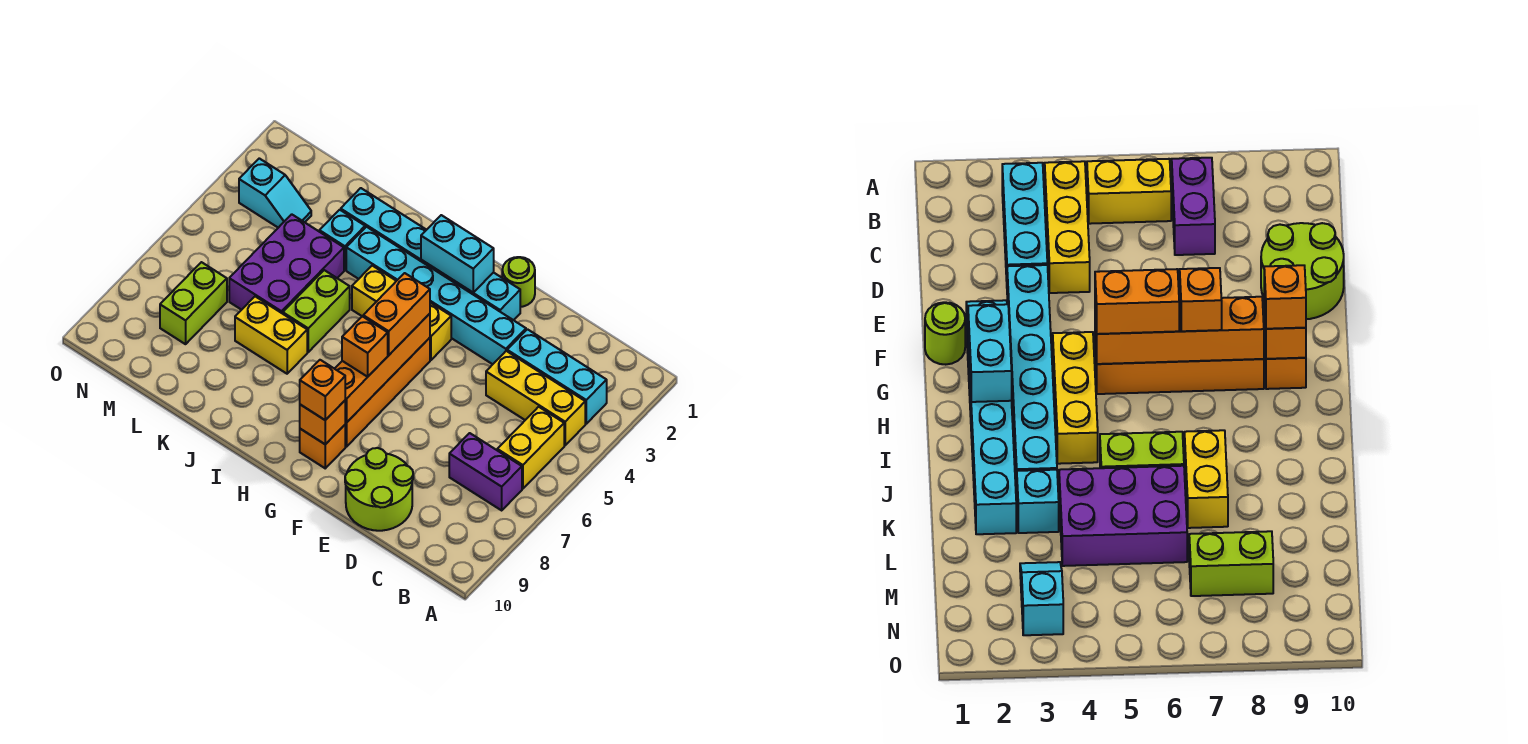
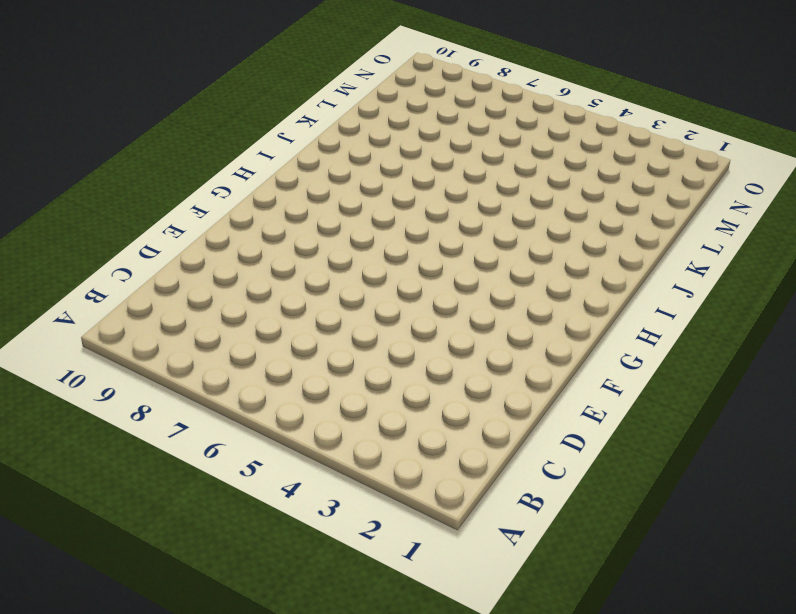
none -> cyan brick B3:D3 level 1
none -> yellow brick B4:D4 level 1
none -> yellow brick B5:B6 level 1

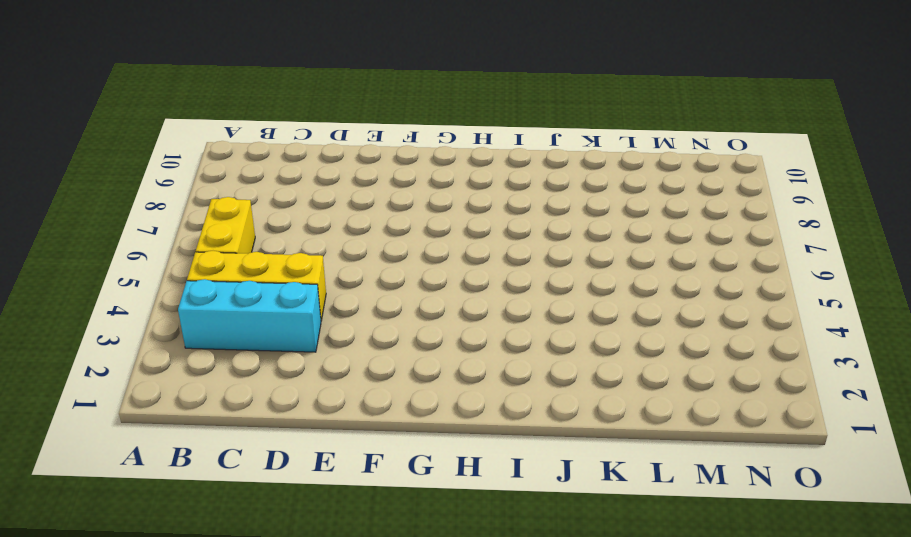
none -> purple brick B7:C7 level 1
none -> lime round brick D9:E10 level 1
none -> cyan brick E3:J3 level 1

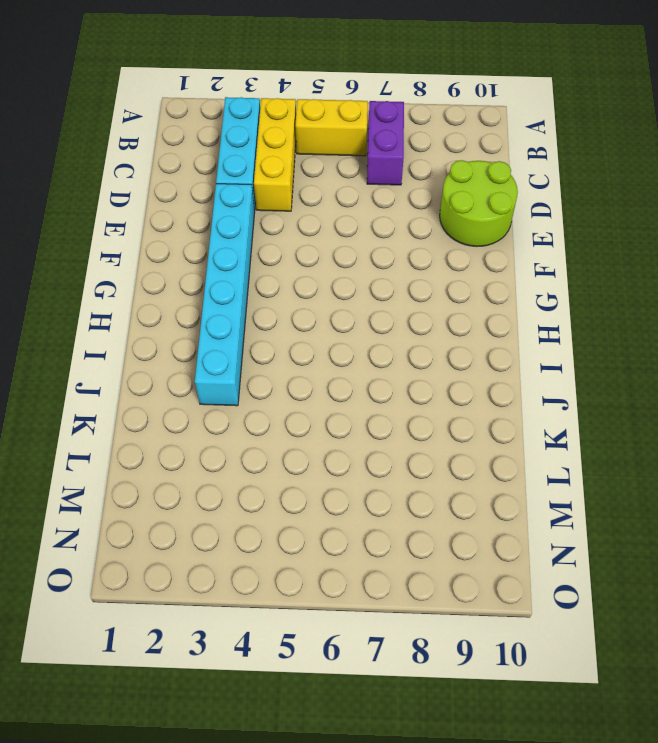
none -> lime round brick F1 level 1
none -> cyan brick F2:K2 level 1
none -> yellow brick G4:I4 level 1

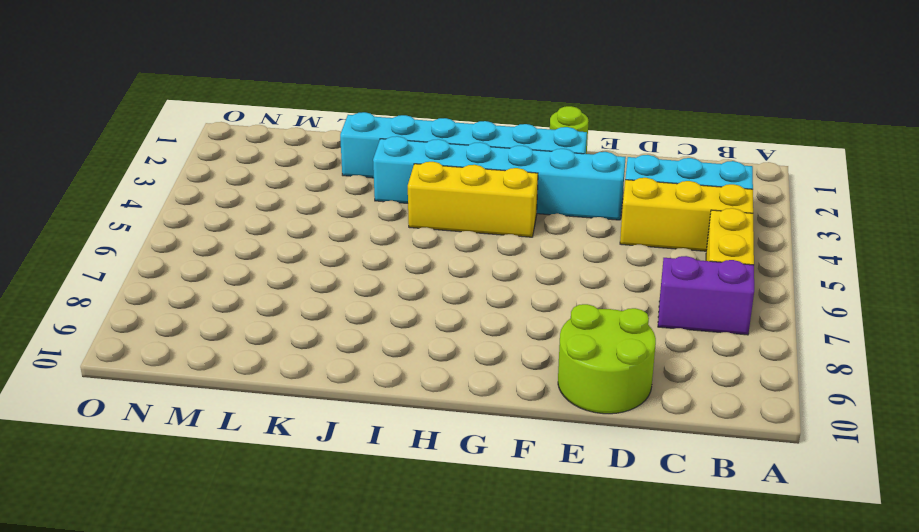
none -> orange brick G5:G8 level 1
none -> orange brick G9 level 1
none -> lime brick J5:J6 level 1

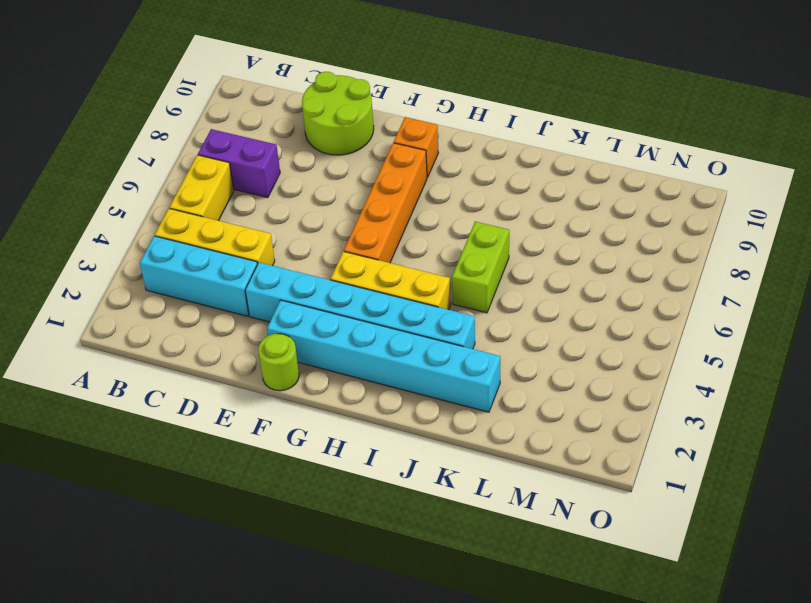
none -> yellow brick J7:K7 level 1
none -> cyan brick K3 level 1
none -> purple brick K4:L6 level 1

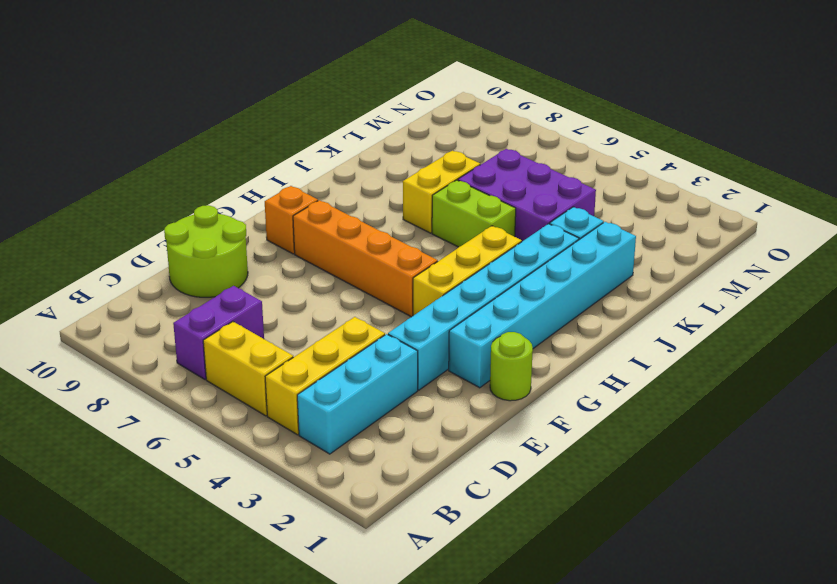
none -> cyan slope M3:N3 level 1 top N
none -> lime brick M7:M8 level 1
none -> cyan brick G2:H2 level 2

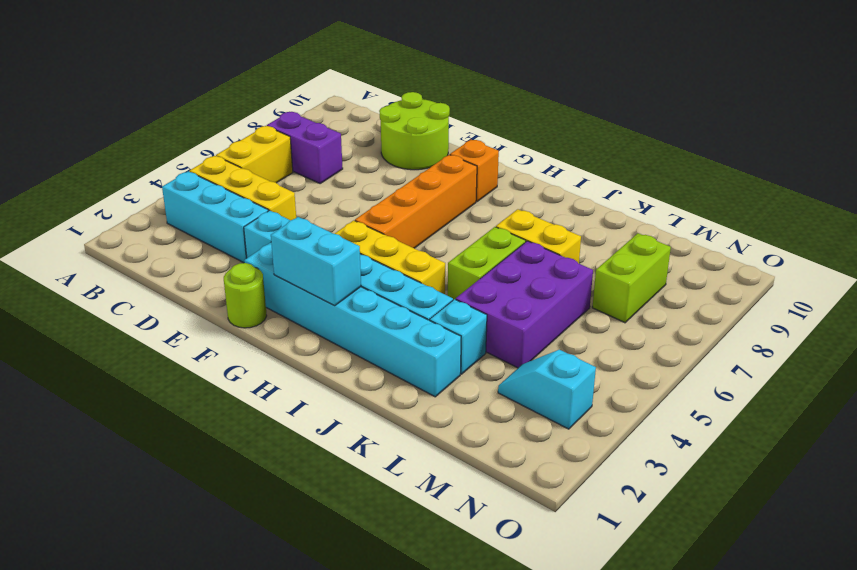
none -> orange brick G5:G8 level 2
none -> orange brick G9 level 2
none -> orange brick G5:G6 level 3

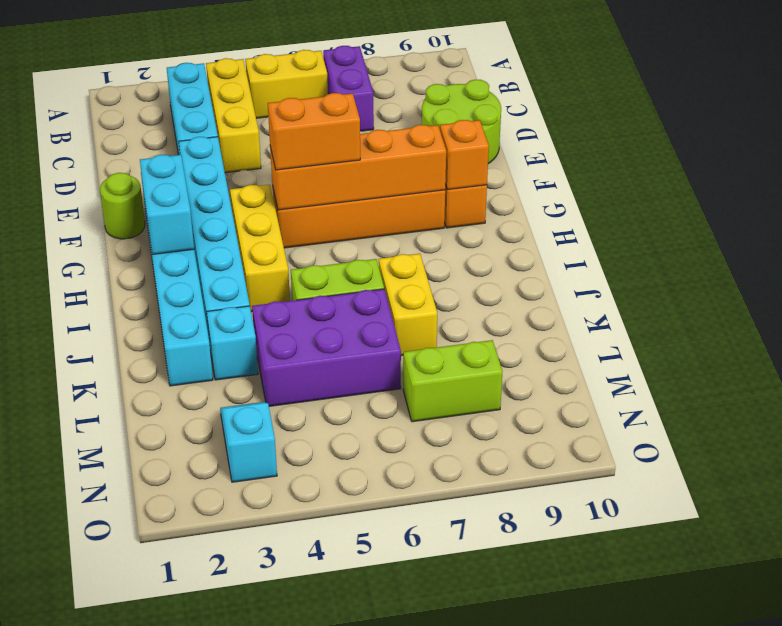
none -> orange brick G7 level 3
none -> orange brick G9 level 3

